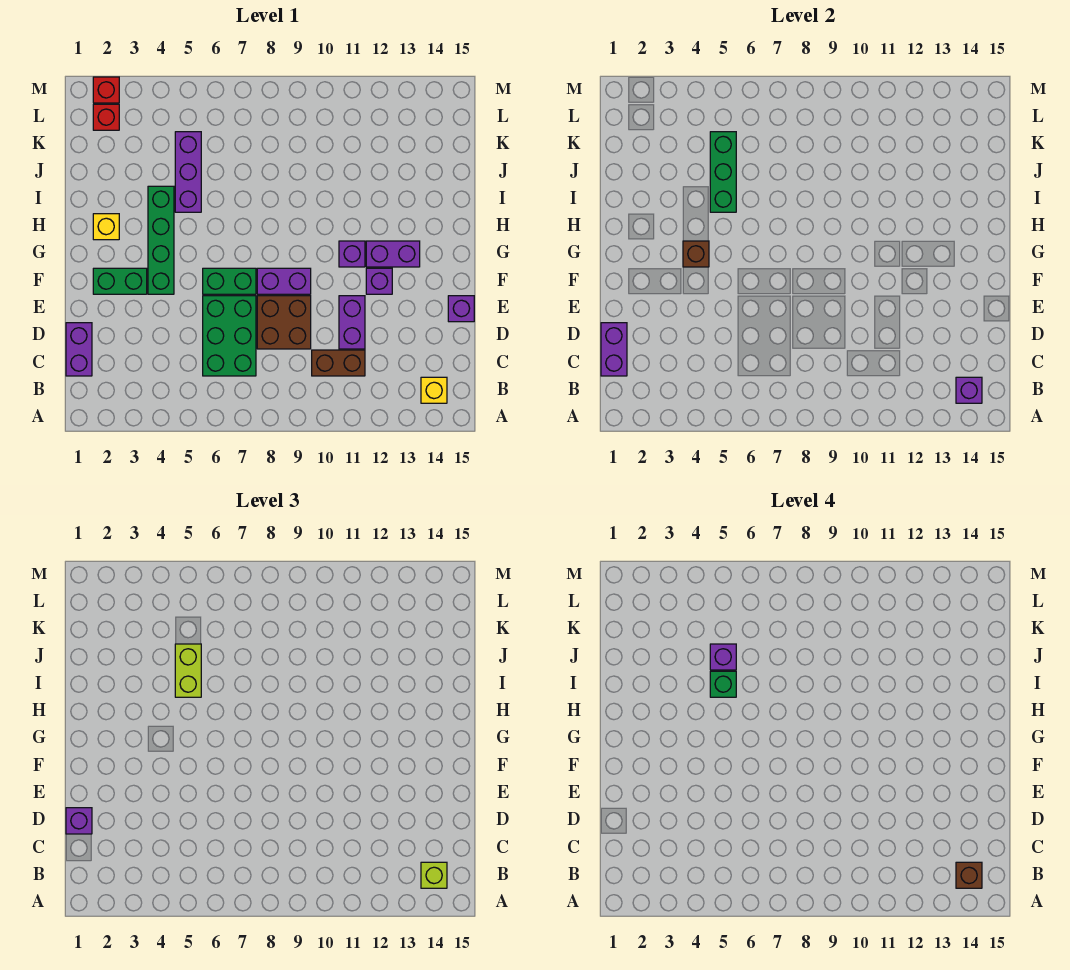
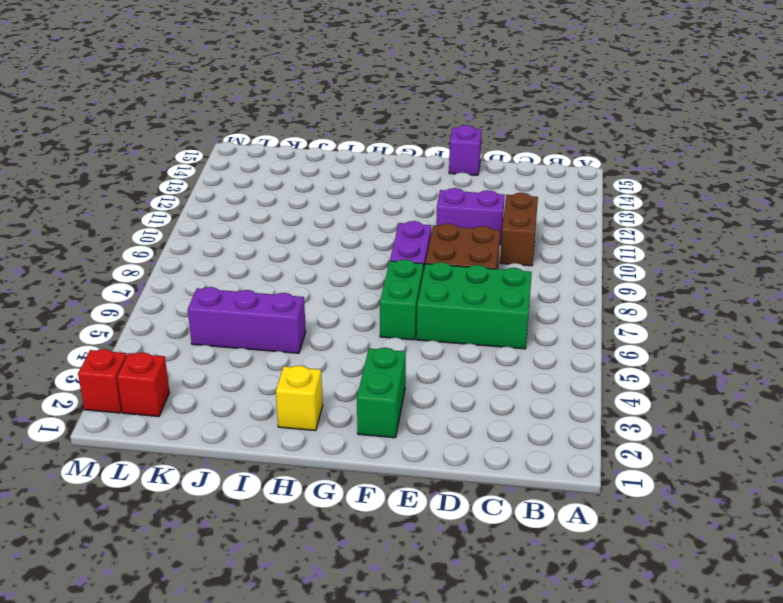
none -> yellow brick B14 level 1
none -> purple brick C1:D1 level 1
none -> green brick F4:I4 level 1

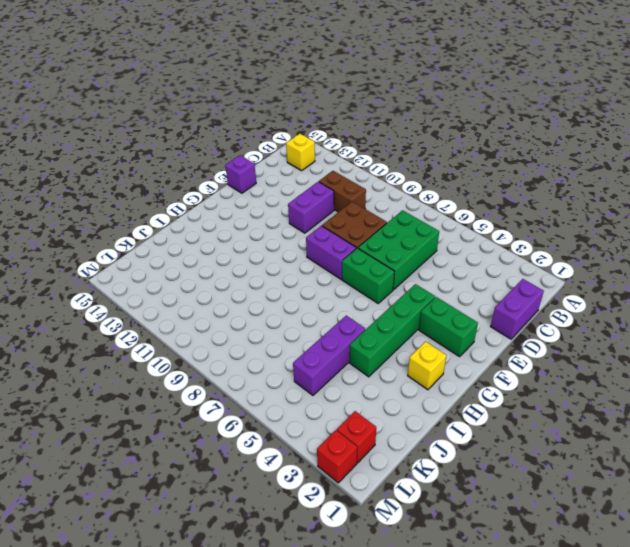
none -> purple brick F12 level 1
none -> purple brick G11 level 1
none -> purple brick G12:G13 level 1

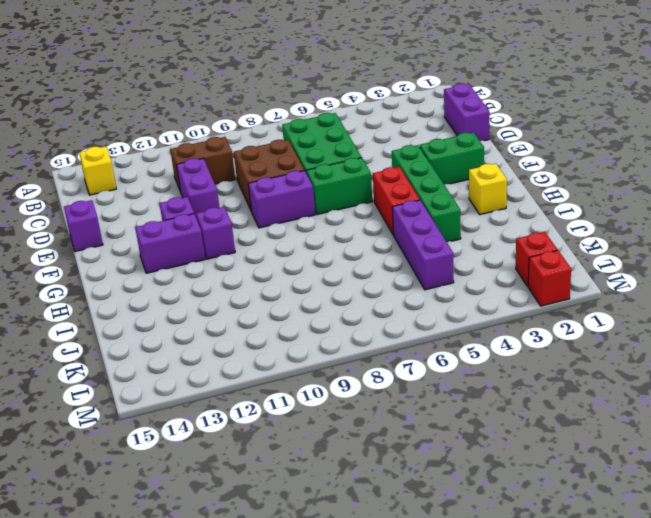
red brick G5:H5 level 1 -> none
none -> purple brick B14 level 2
none -> purple brick C1:D1 level 2
none -> brown brick G4 level 2

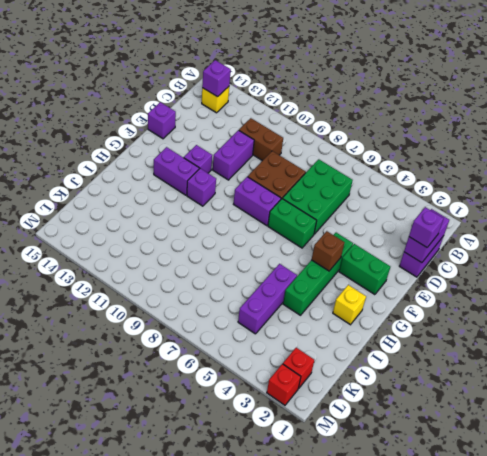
none -> green brick I5:K5 level 2
none -> lime brick B14 level 3
none -> lime brick I5:J5 level 3

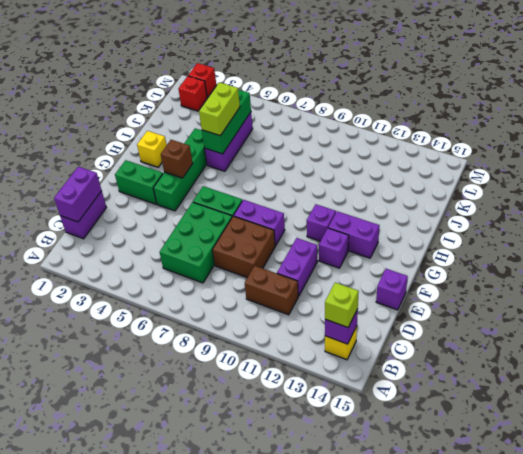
none -> purple brick D1 level 3
none -> brown brick B14 level 4
none -> green brick I5 level 4

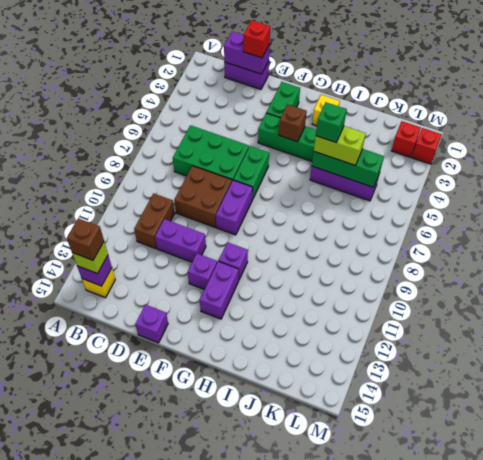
red brick D1 level 3 -> purple brick D1 level 3
none -> purple brick J5 level 4

